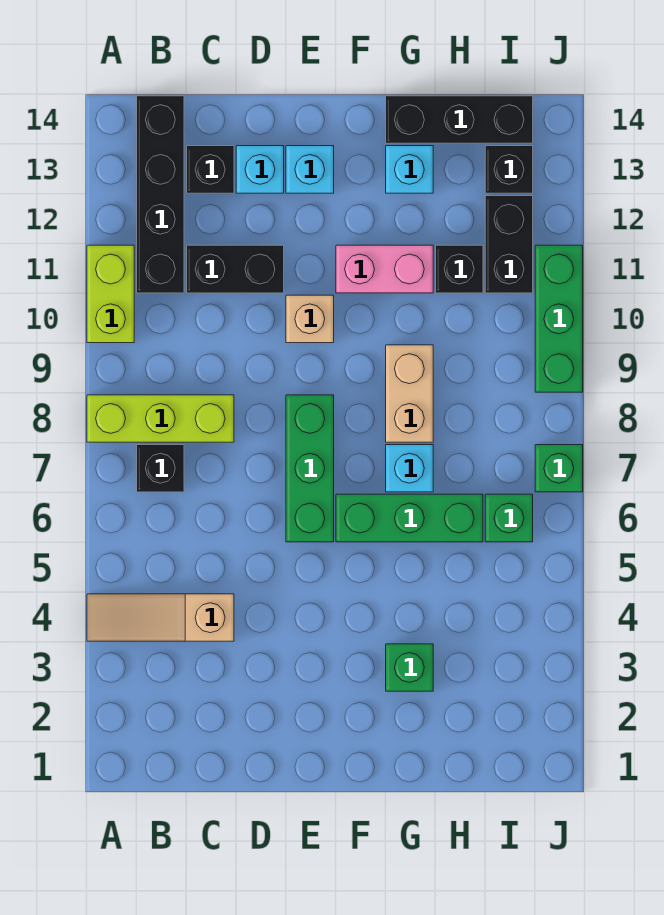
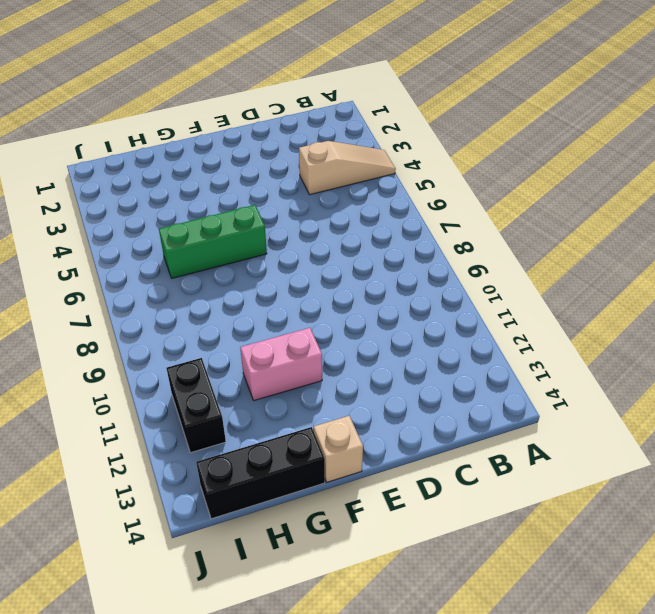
tan brick F14 level 1 -> tan brick E10 level 1
none -> lime brick A8:C8 level 1
none -> lime brick A10:A11 level 1
none -> black brick B7 level 1

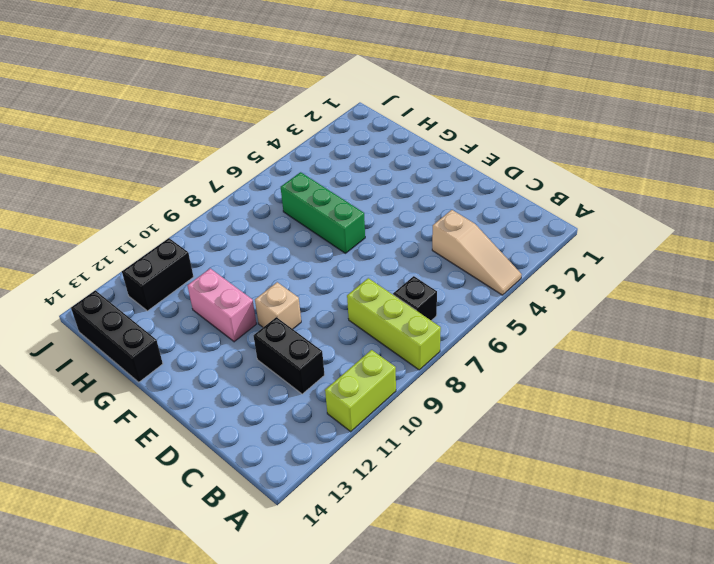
none -> black brick B11:B14 level 1
none -> black brick C13 level 1
none -> cyan brick D13 level 1

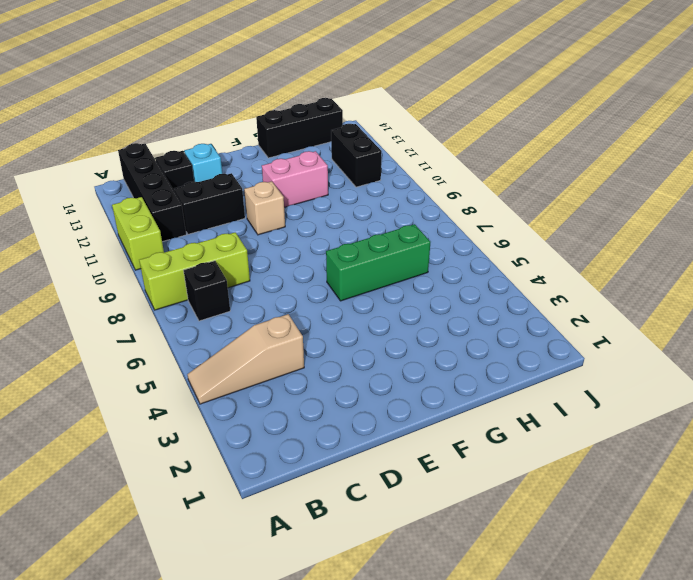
none -> green brick E6:E8 level 1
none -> cyan brick E13 level 1
none -> green brick G3 level 1

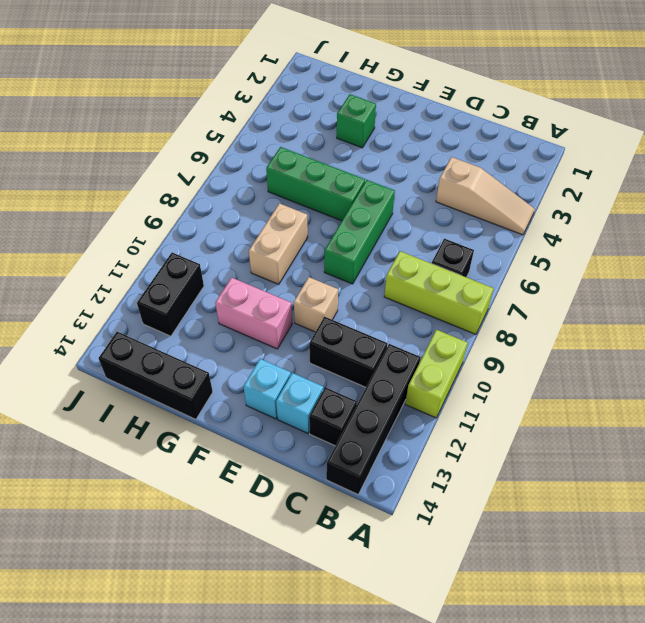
none -> cyan brick G7 level 1
none -> cyan brick G13 level 1
none -> black brick H11 level 1

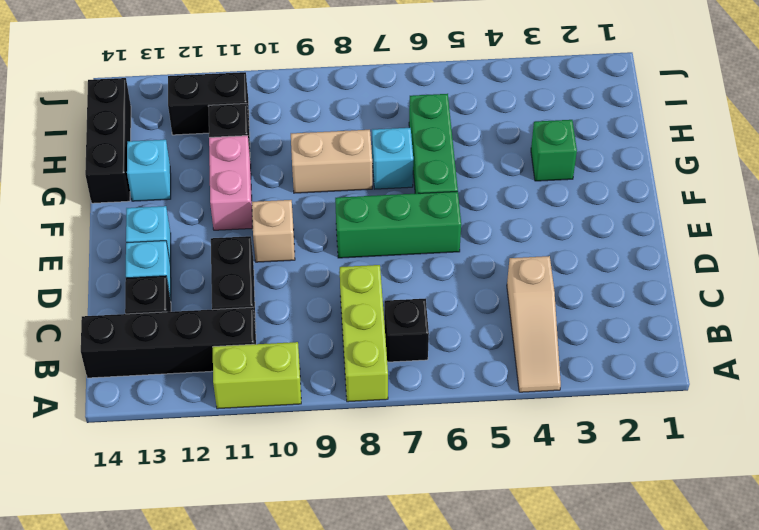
none -> green brick I6 level 1
none -> black brick I13 level 1
none -> green brick J7 level 1

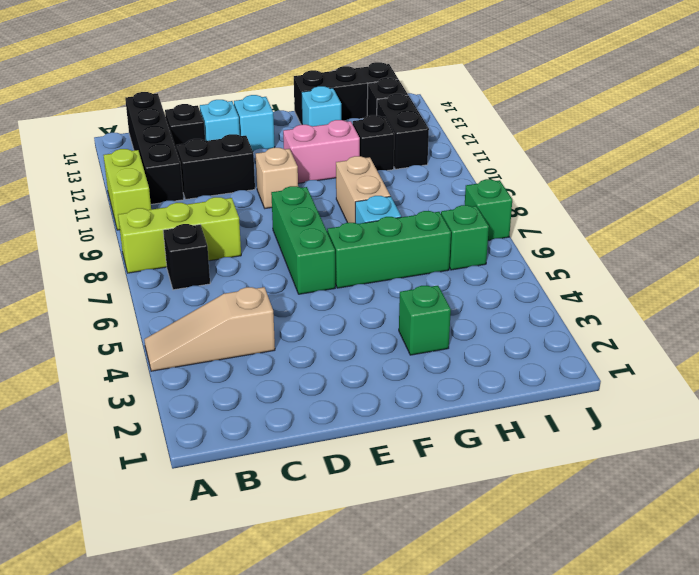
none -> green brick J9:J11 level 1

